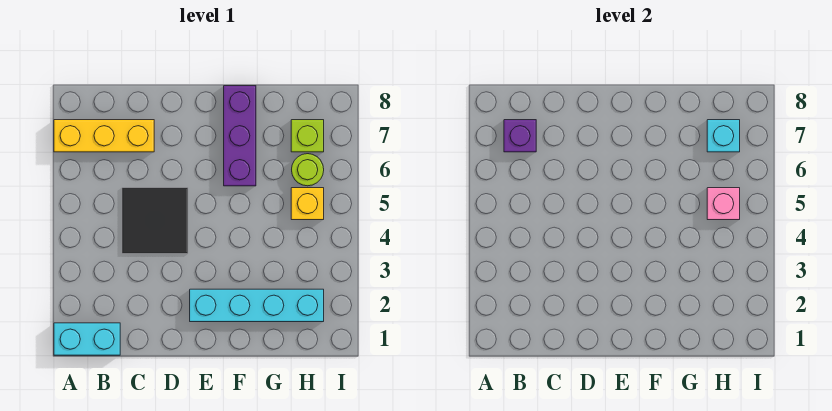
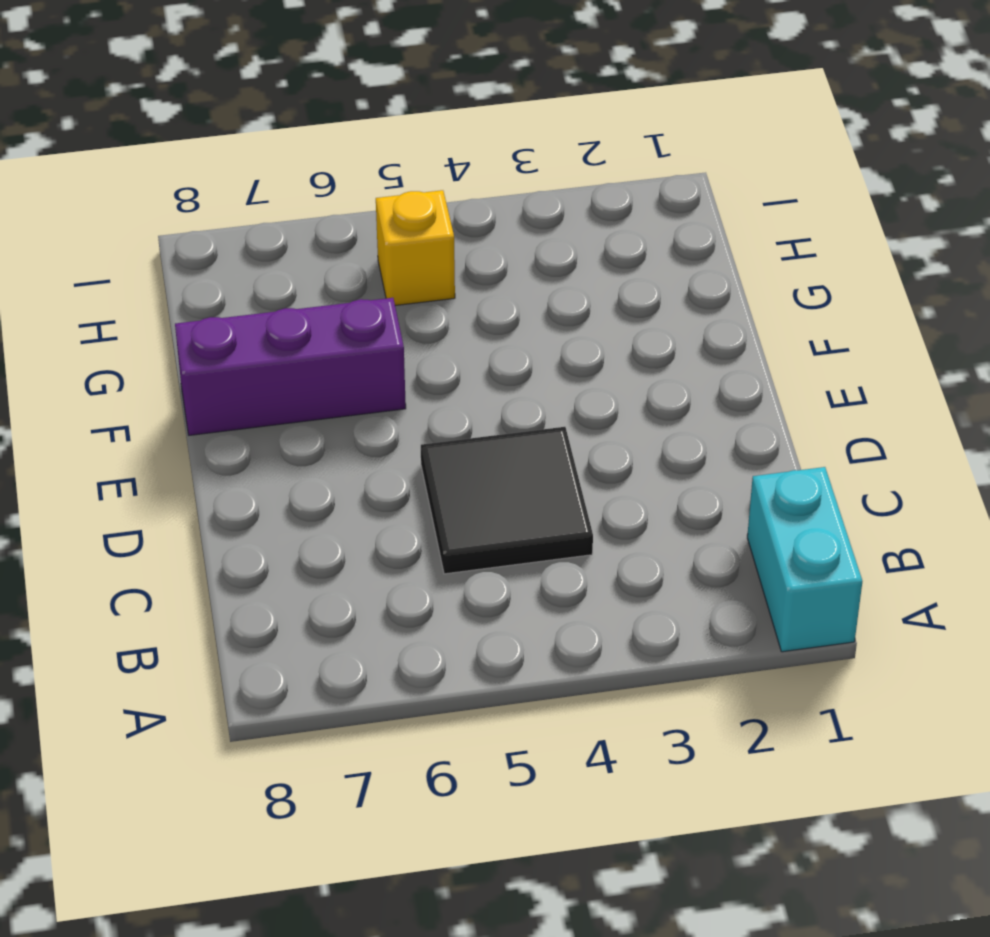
none -> yellow brick A7:C7 level 1
none -> cyan brick E2:H2 level 1

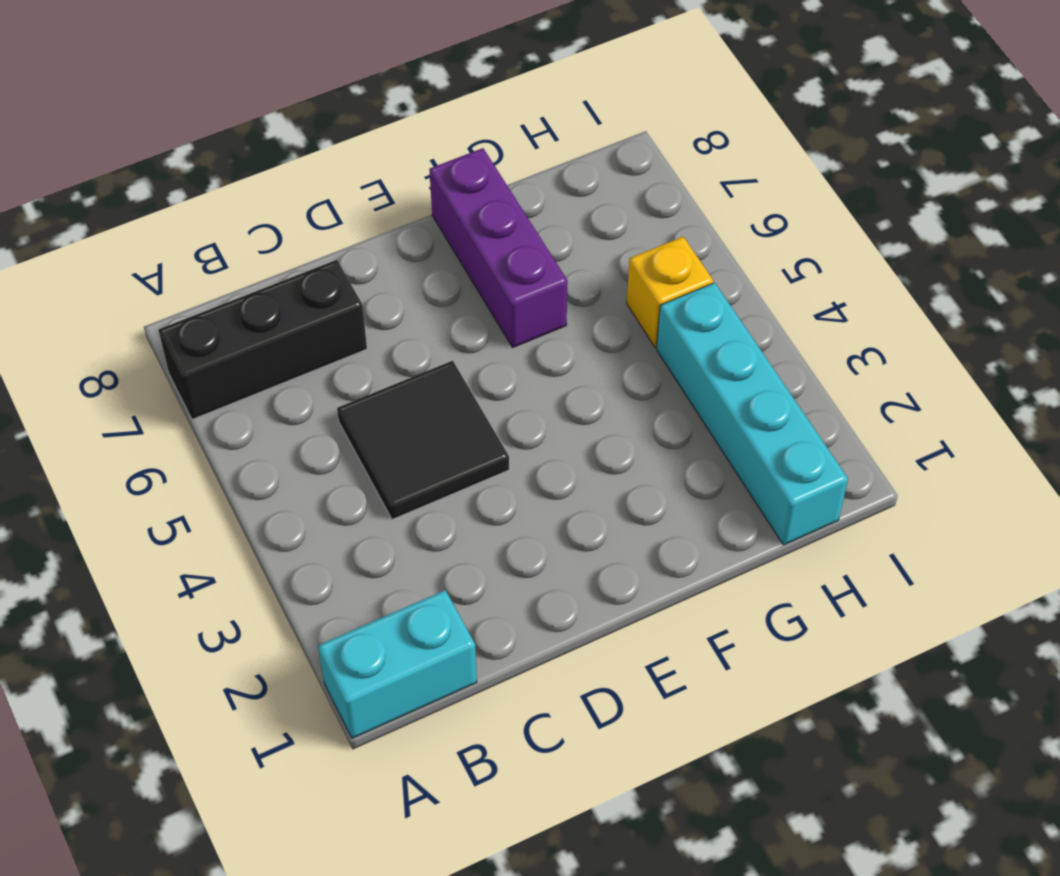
black brick A7:C7 level 1 -> yellow brick A7:C7 level 1
cyan brick H1:H4 level 1 -> cyan brick E2:H2 level 1
none -> lime round brick H6 level 1
none -> lime brick H7 level 1

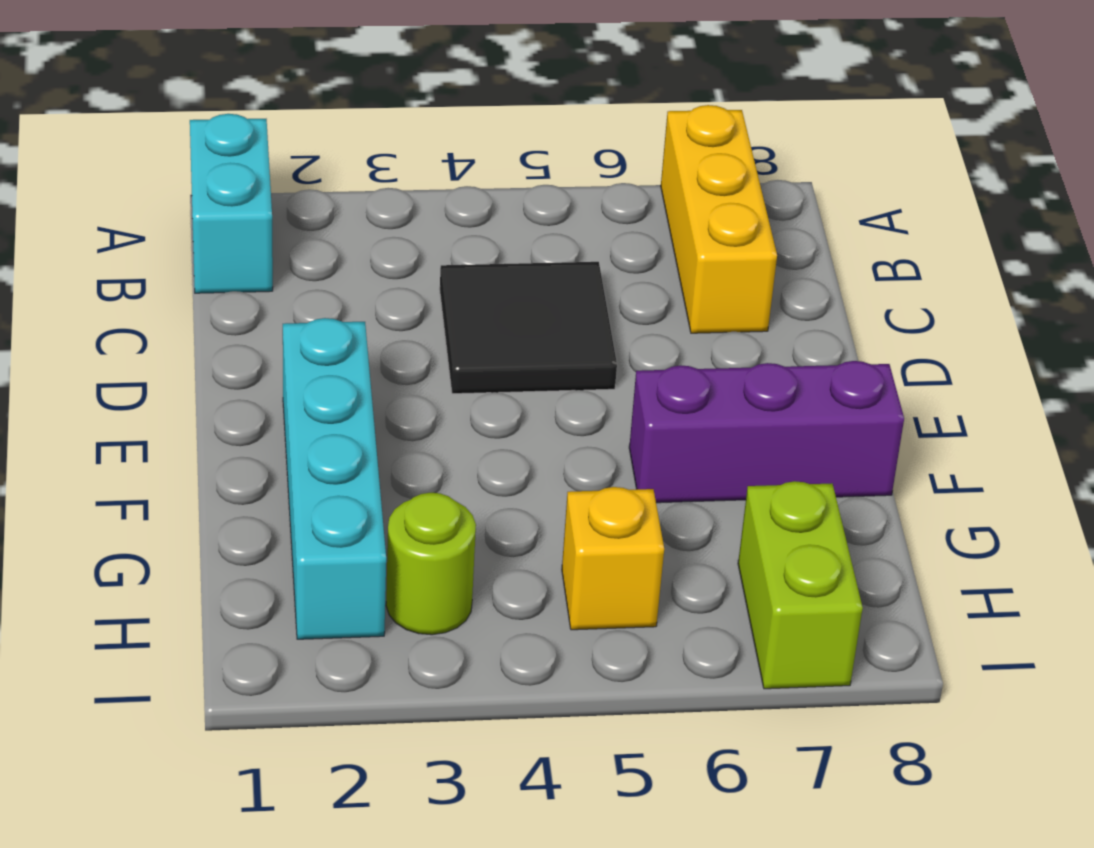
lime round brick H3 level 1 -> lime round brick H6 level 1
lime brick H7:I7 level 1 -> lime brick H7 level 1
none -> purple brick B7 level 2
none -> pink brick H5 level 2

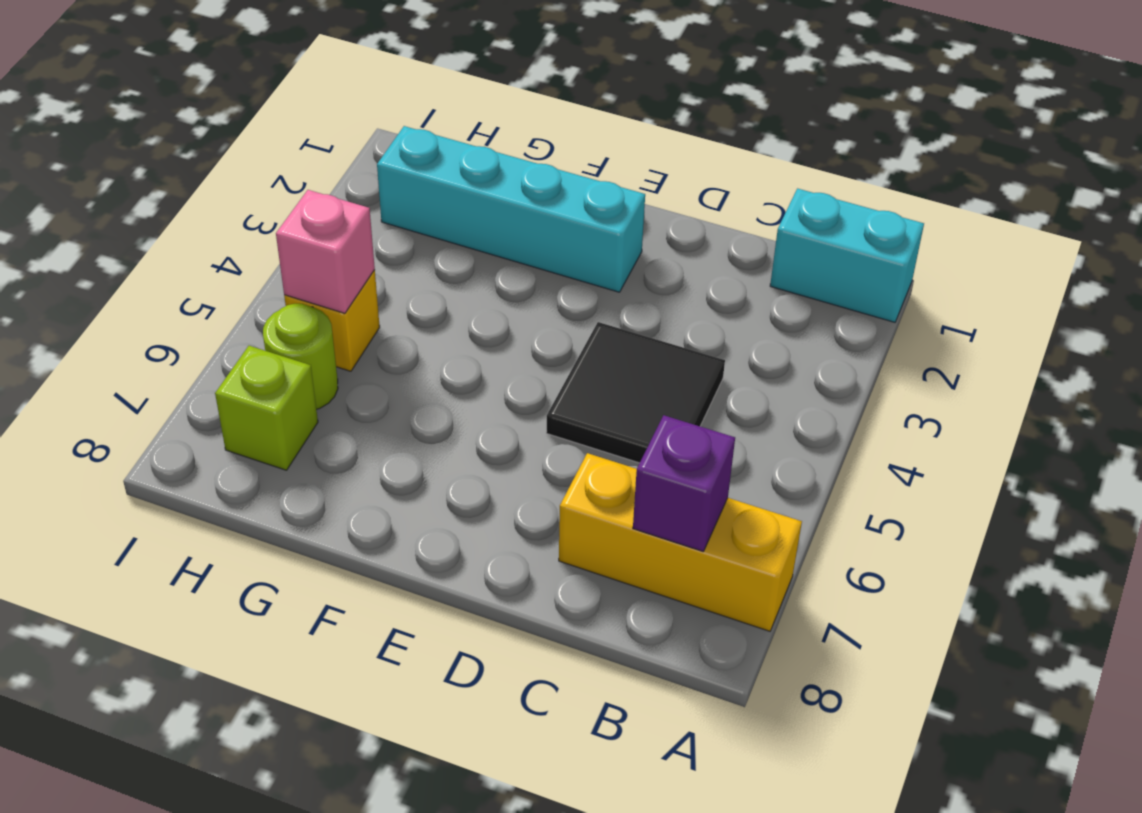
none -> purple brick F6:F8 level 1
none -> cyan brick H7 level 2

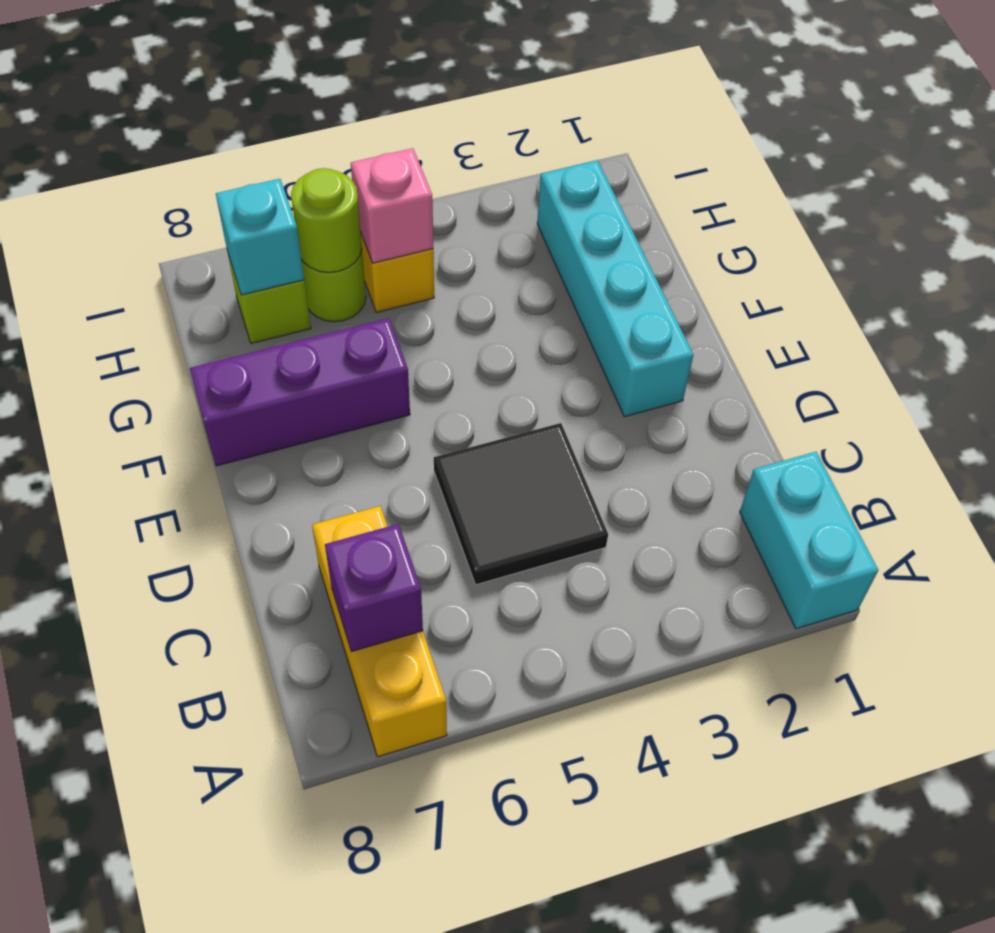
lime round brick H6 level 2 -> none

